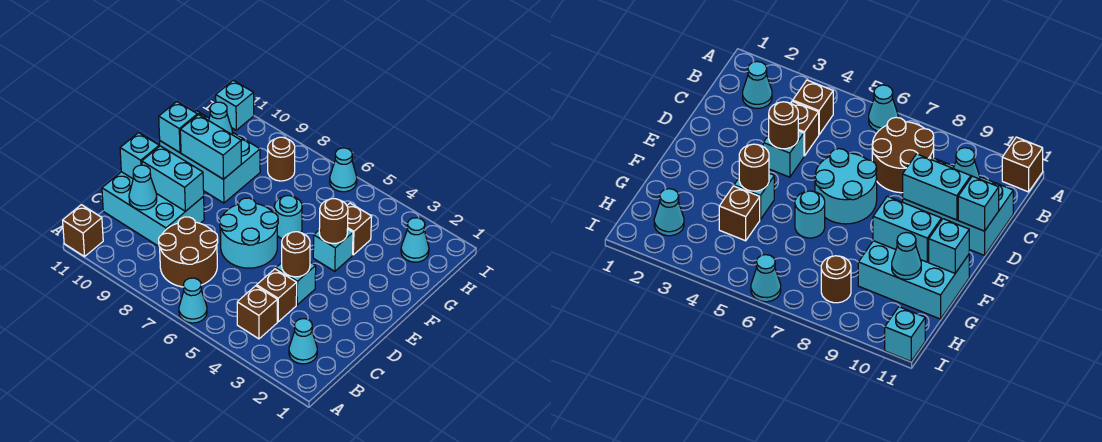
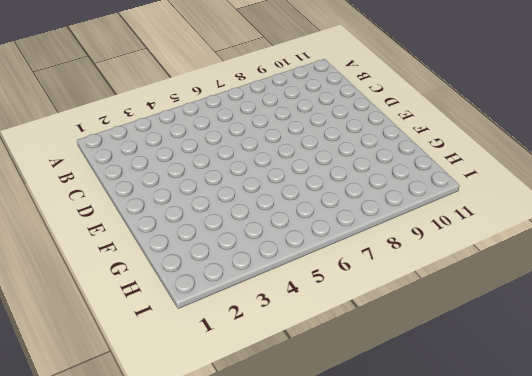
none -> cyan cone A6 level 1
none -> brown brick A11 level 1
none -> cyan cone B2 level 1

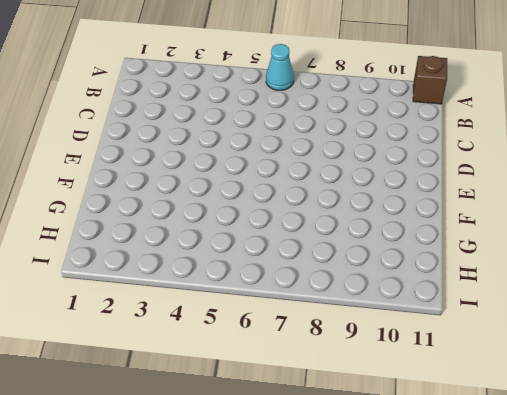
none -> cyan cone B2 level 1
none -> brown brick B4 level 1
none -> brown round brick B7:C8 level 1

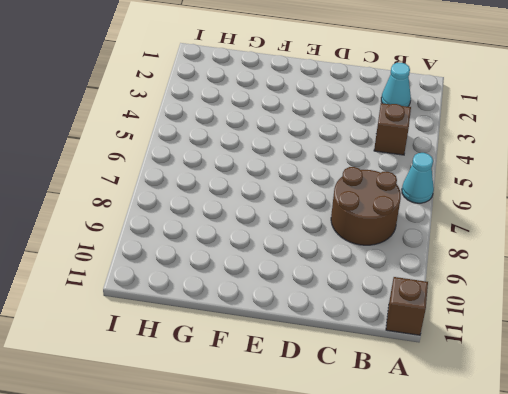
none -> brown brick C4 level 1
none -> cyan brick C9:D11 level 1
none -> cyan brick D4 level 1

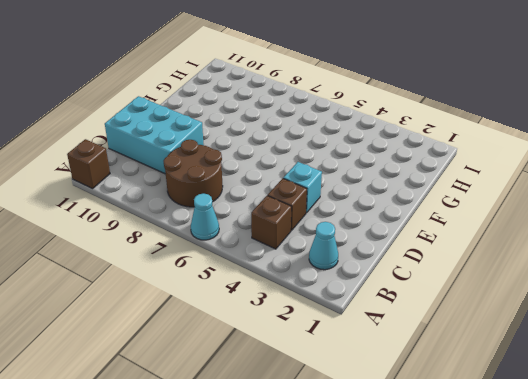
none -> cyan round brick D6:E7 level 1
none -> cyan brick F4 level 1
none -> cyan round brick F6 level 1

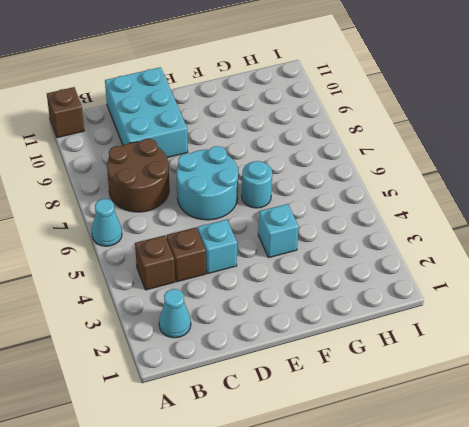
none -> cyan brick F9:G11 level 1
none -> brown brick G4 level 1
none -> cyan cone H2 level 1

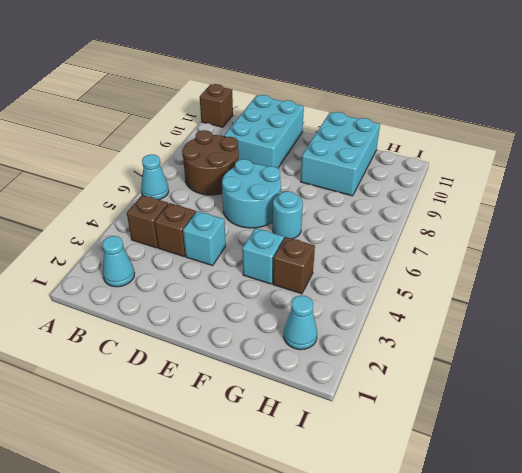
none -> brown round brick H8 level 1
none -> cyan cone I6 level 1
none -> cyan brick I11 level 1

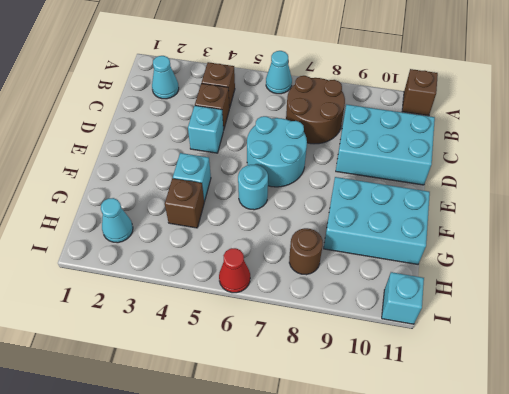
red cone I6 level 1 -> cyan cone I6 level 1
none -> cyan cone C10 level 2
none -> brown round brick D4 level 2
none -> cyan brick D9:D10 level 2

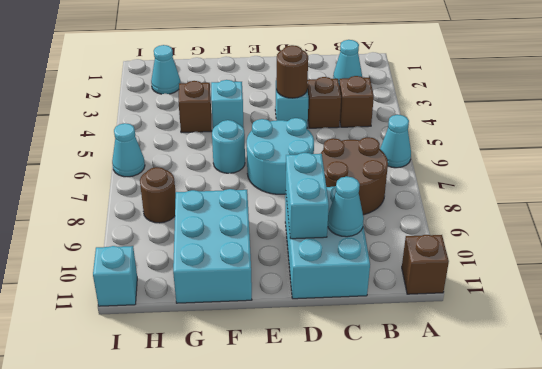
none -> cyan brick D11 level 2
none -> brown round brick F4 level 2
none -> cyan brick F9:F10 level 2

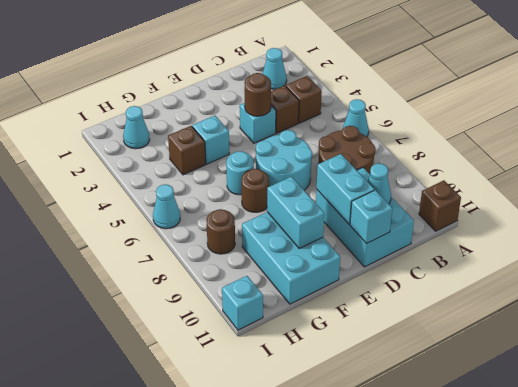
brown round brick F7 level 1 -> brown round brick F4 level 2
none -> cyan brick F11 level 2
none -> cyan cone G10 level 2

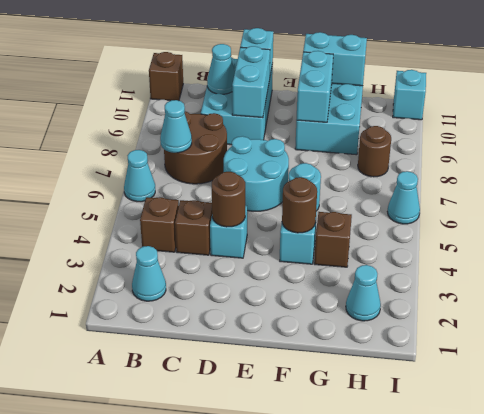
cyan cone B7 level 2 -> cyan cone G10 level 2
cyan brick F11:G11 level 2 -> cyan brick F11 level 2

